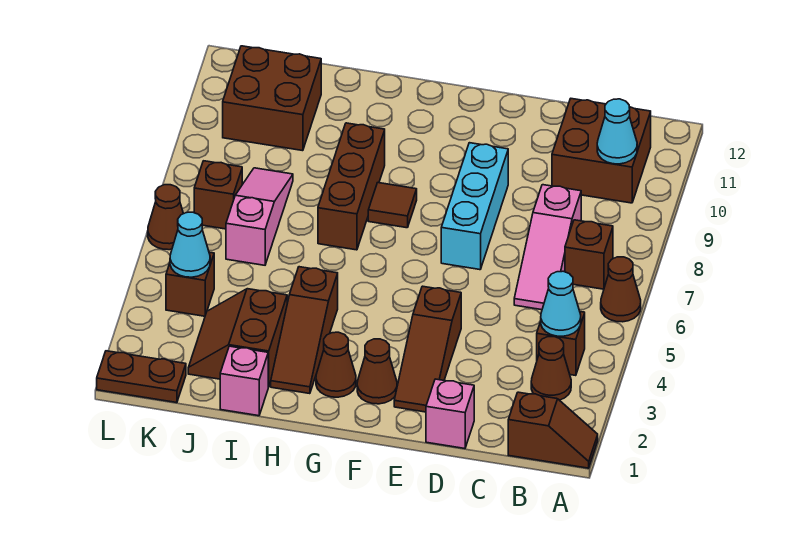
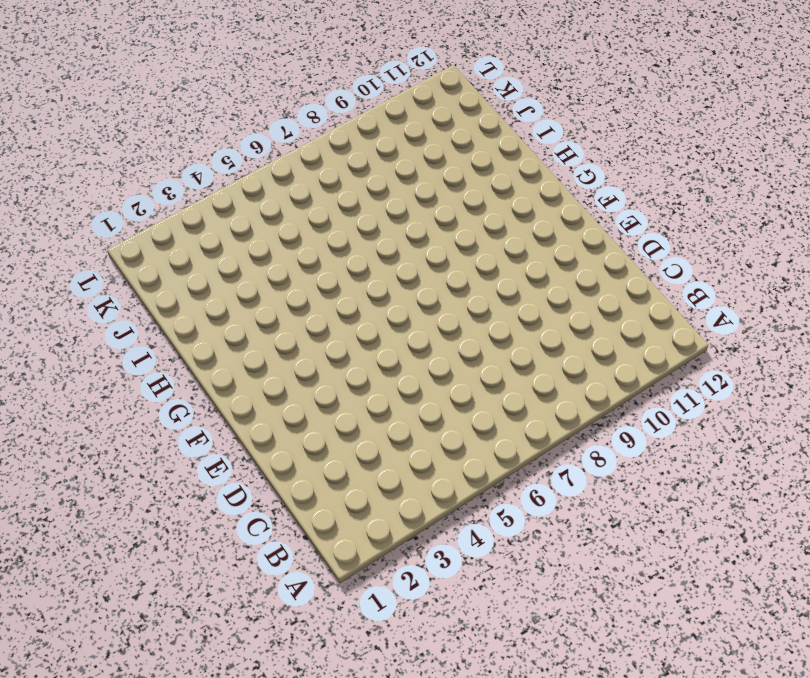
none -> brown slope A1:B1 level 1 top B
none -> brown cone A6 level 1
none -> brown cone B3 level 1

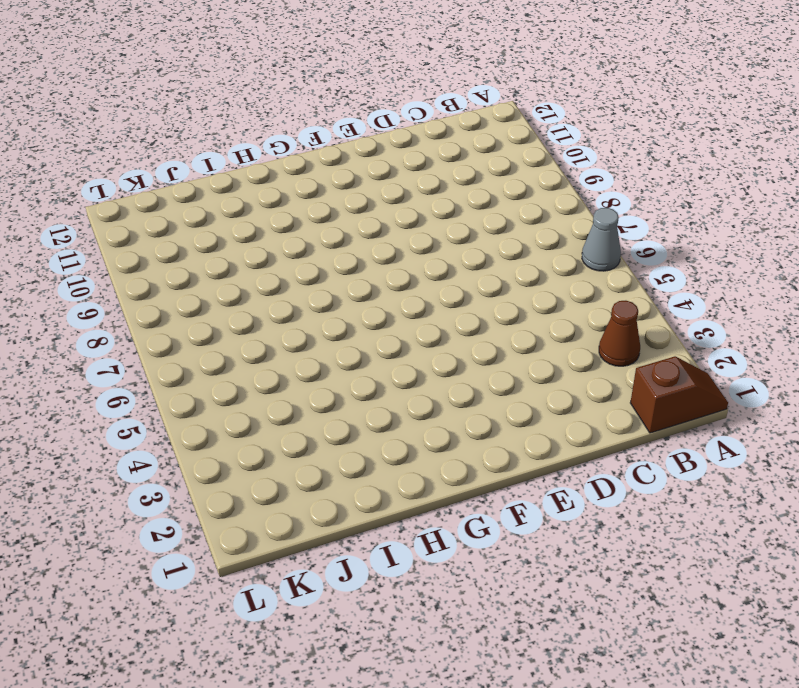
grey cone A6 level 1 -> brown cone A6 level 1
none -> brown brick B4 level 1
none -> brown brick B7 level 1
none -> brown brick B10:C11 level 1

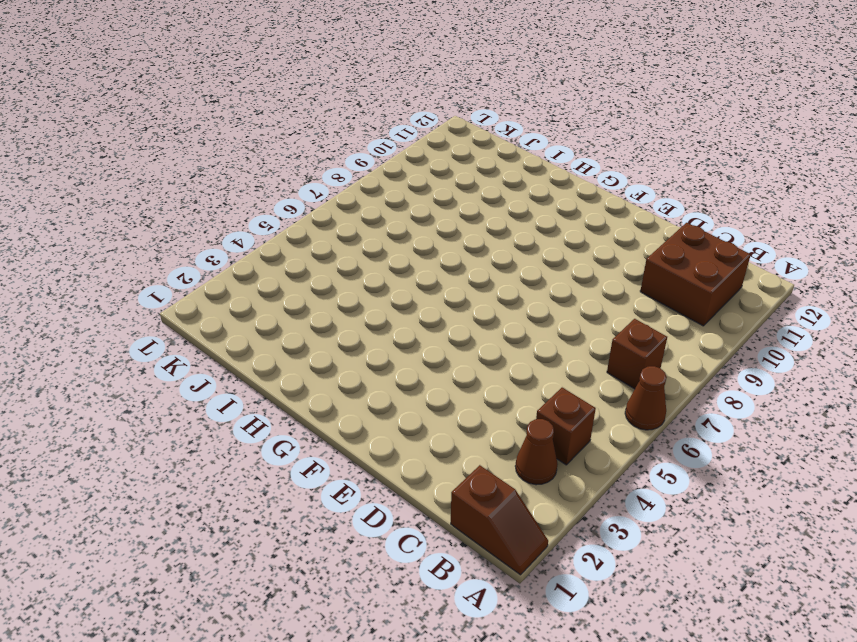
none -> pink slope C6:C8 level 1 top 8
none -> pink brick D1 level 1
none -> brown slope E2:E4 level 1 top 4

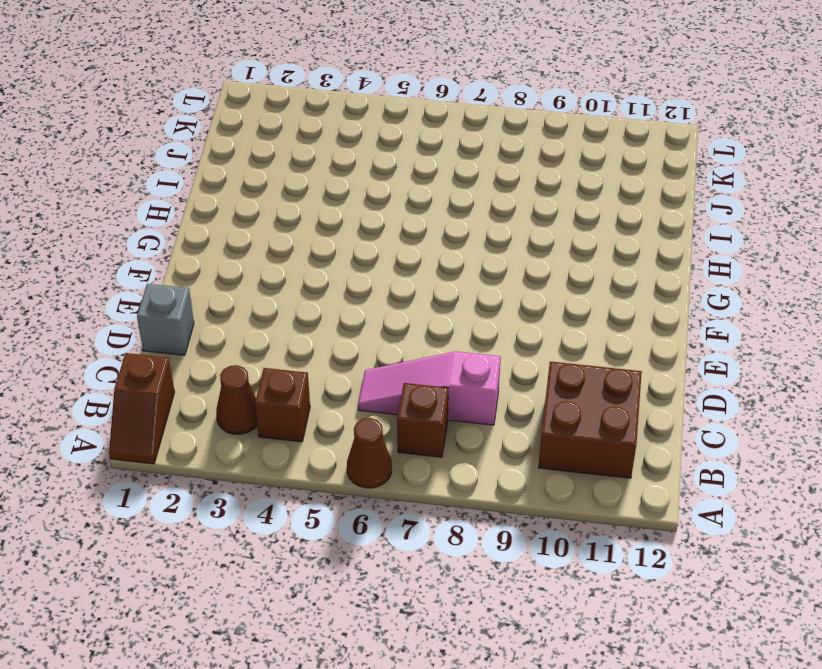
grey brick D1 level 1 -> pink brick D1 level 1
none -> brown slope E2:E4 level 1 top 4
none -> cyan brick E7:E9 level 1
none -> brown cone F2 level 1

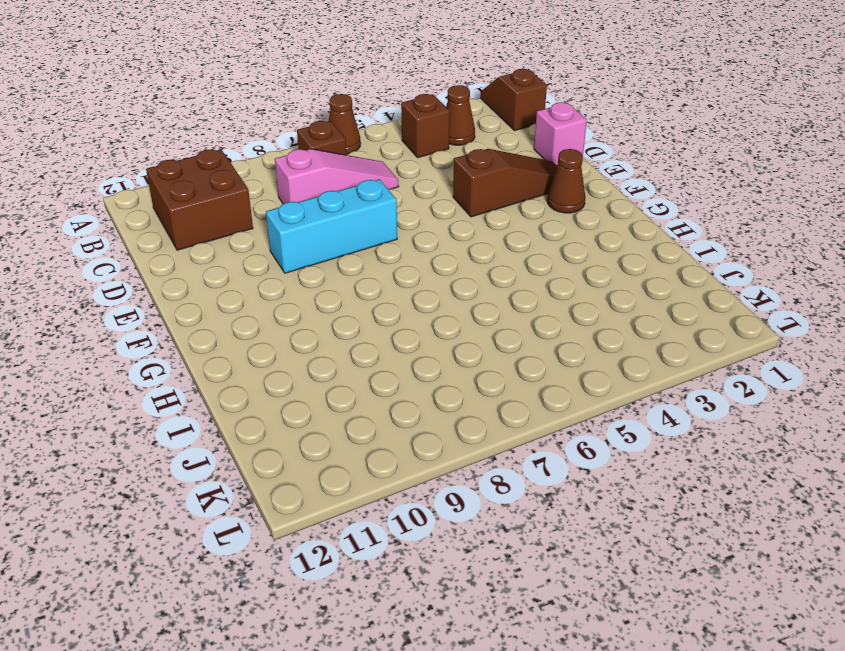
none -> brown cone G2 level 1
none -> brown tile G8 level 1
none -> brown slope H2:H4 level 1 top 4

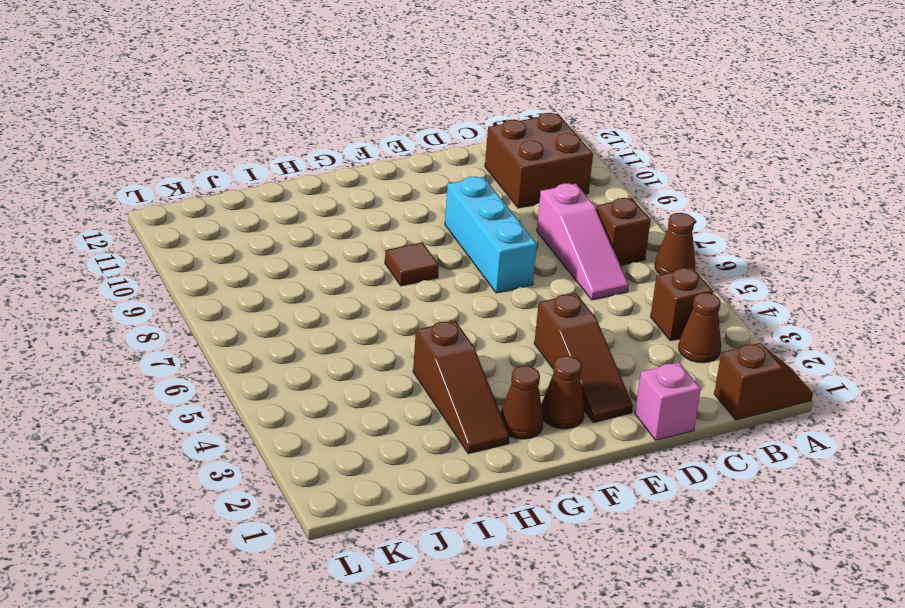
none -> brown brick H7:H9 level 1
none -> pink brick I1 level 1
none -> brown slope I2:J3 level 1 top I

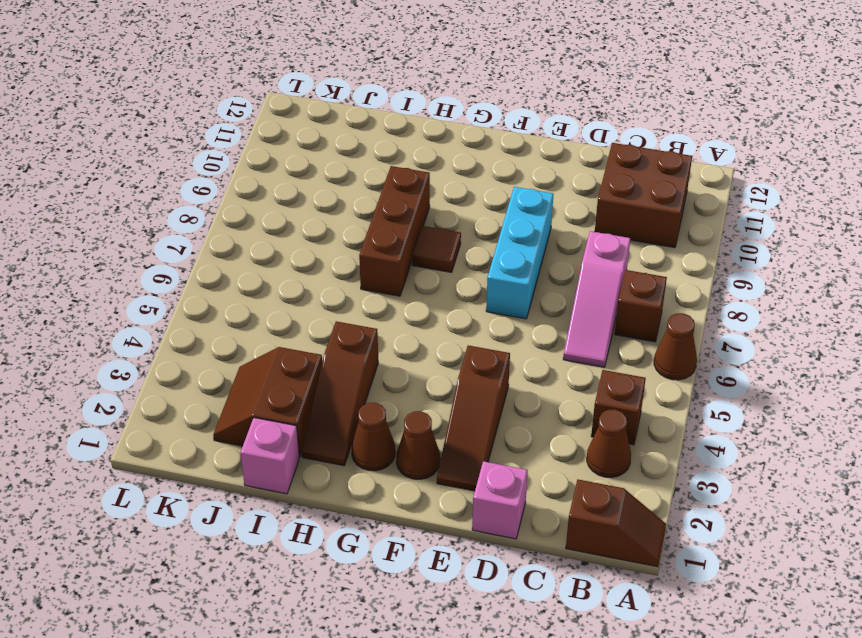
none -> pink slope J6:J8 level 1 top 6
none -> brown brick J10:K11 level 1
none -> brown plate K1:L1 level 1

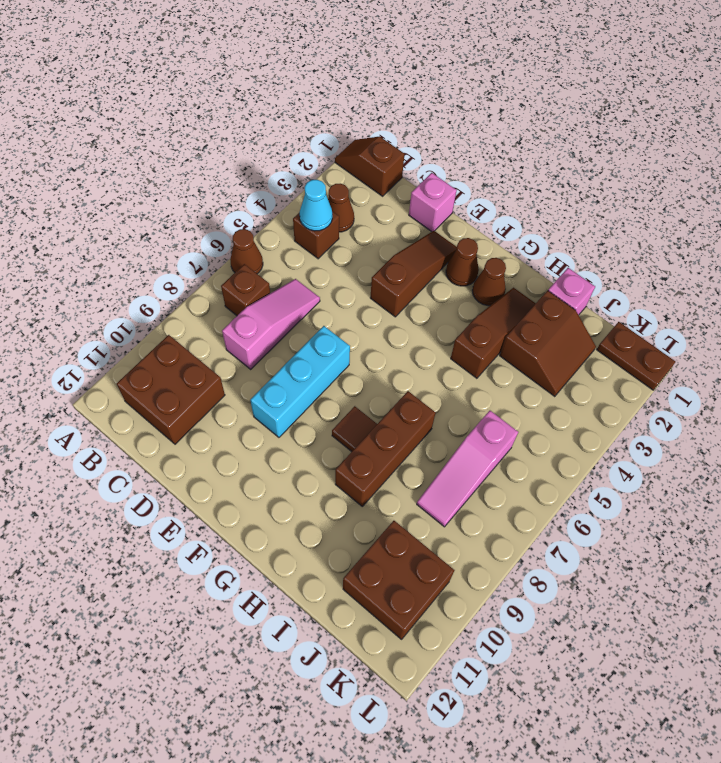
none -> brown brick K4 level 1
none -> brown brick K7 level 1
none -> brown cone L6 level 1

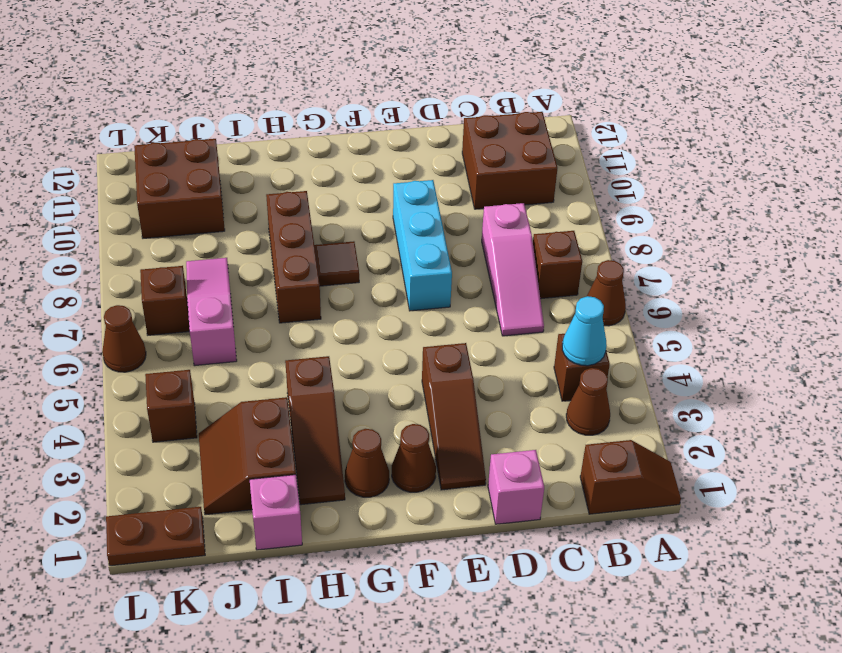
none -> cyan cone B10 level 2
none -> cyan cone K4 level 2

